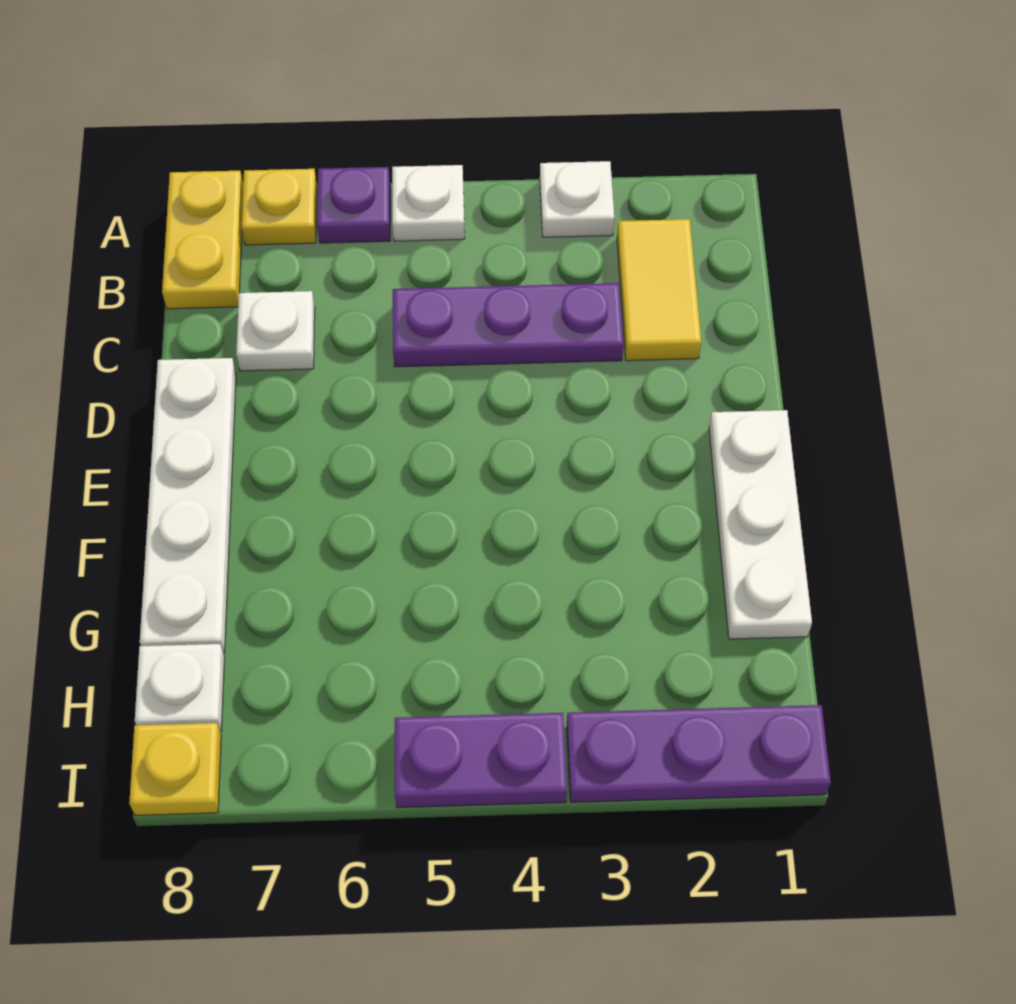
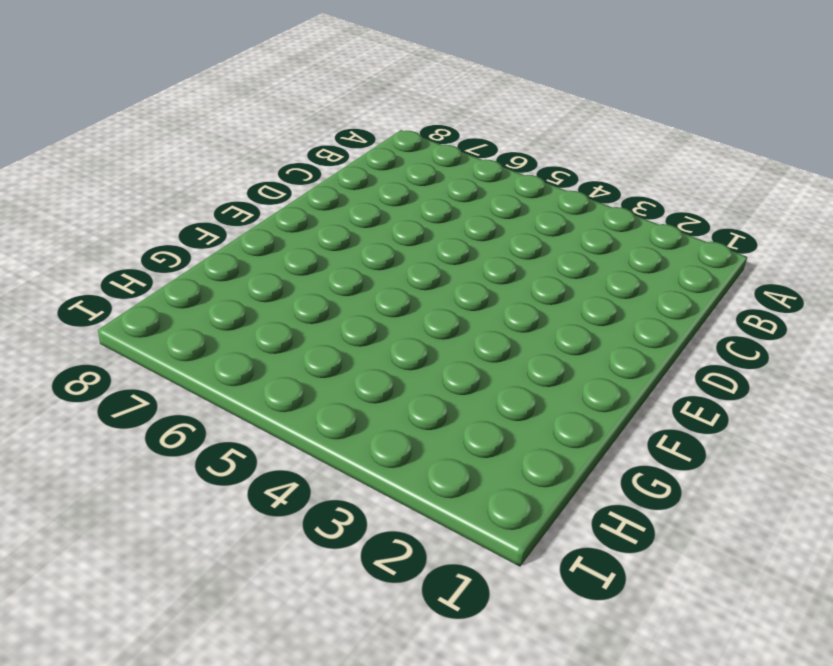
none -> white plate A3 level 1
none -> white plate A5 level 1
none -> purple plate A6 level 1

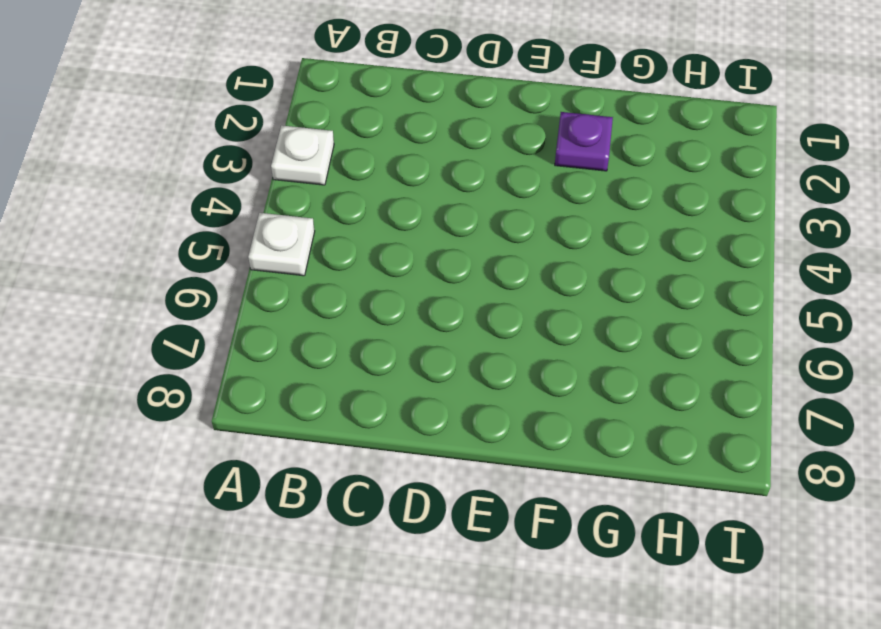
purple plate F2 level 1 -> purple plate A6 level 1
none -> yellow plate A7 level 1
none -> yellow plate A8:B8 level 1
none -> yellow tile B2:C2 level 1

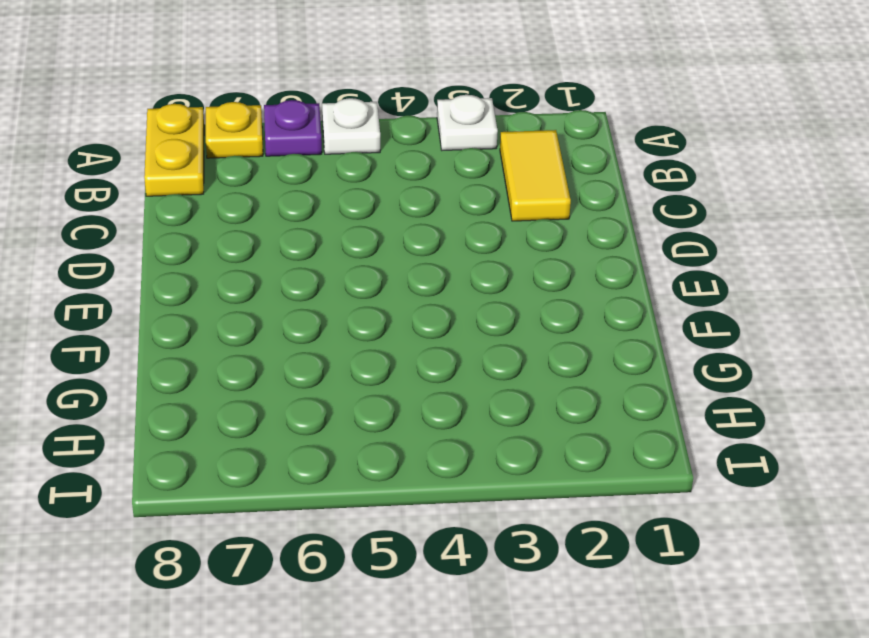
none -> purple plate C3:C5 level 1
none -> white plate C7 level 1
none -> white plate D8:G8 level 1

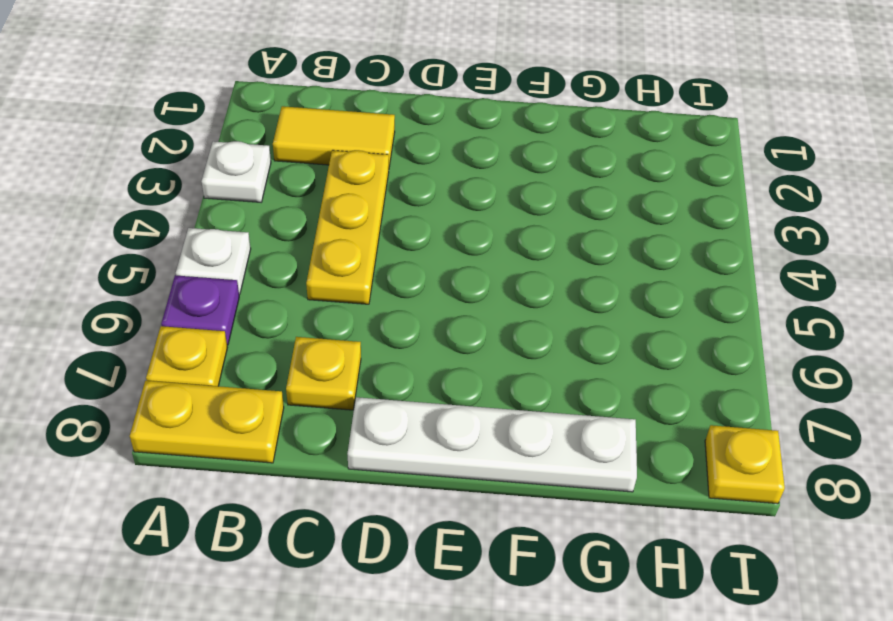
yellow plate C3:C5 level 1 -> purple plate C3:C5 level 1
yellow plate C7 level 1 -> white plate C7 level 1
none -> white plate E1:G1 level 1
none -> white plate H8 level 1
none -> purple plate I1:I3 level 1

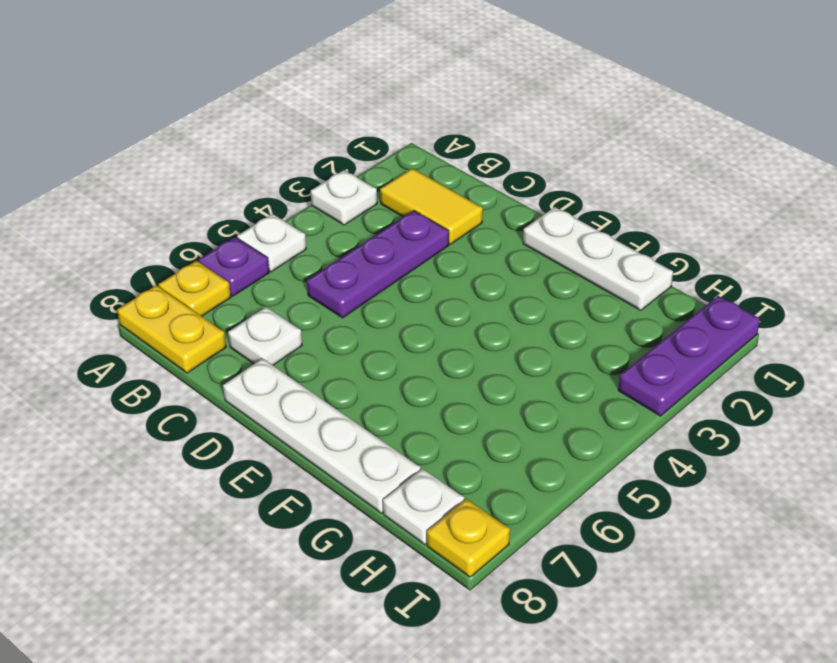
none -> purple plate I4:I5 level 1

